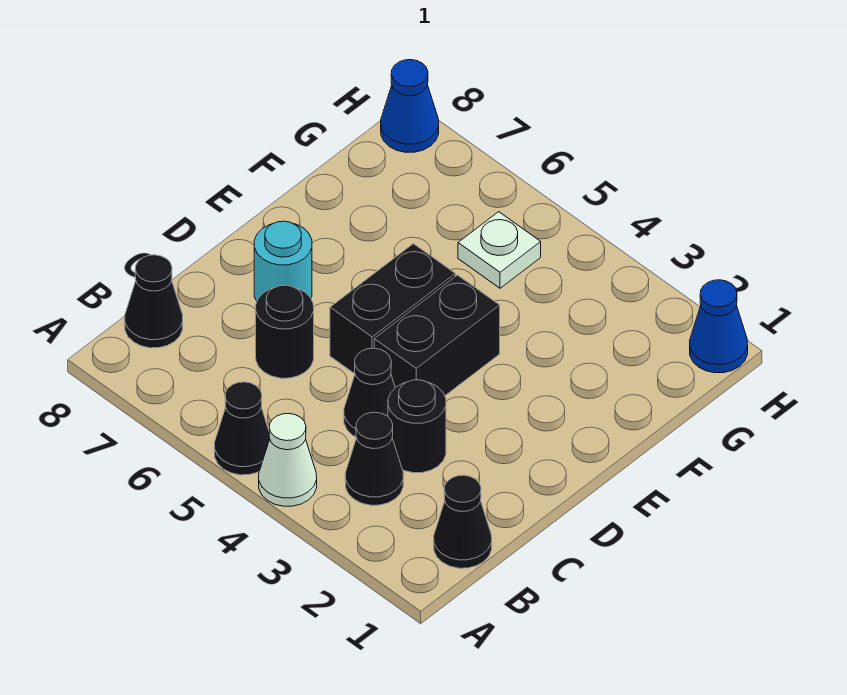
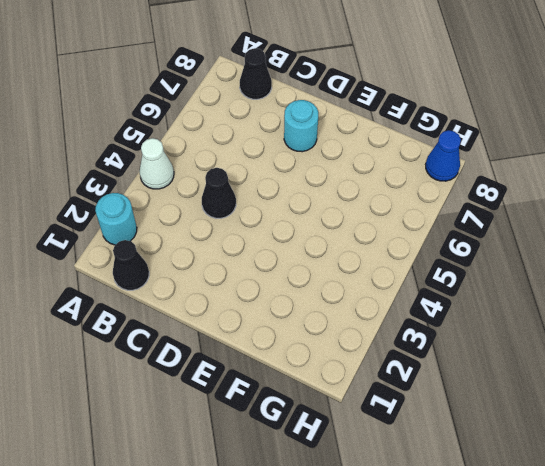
cyan round brick A2 level 1 -> none
none -> black cone A5 level 1
none -> black cone B3 level 1
none -> black round brick C3 level 1

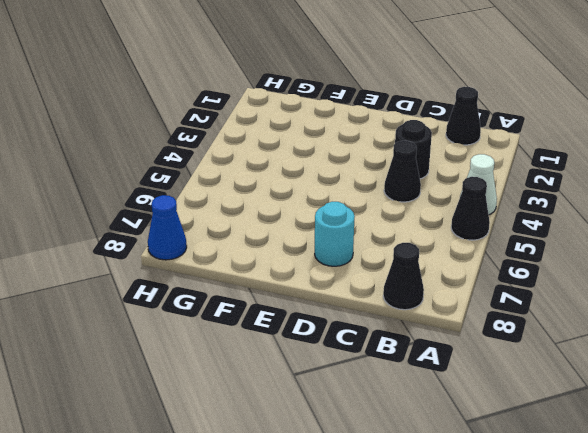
none -> black cone B3 level 1
none -> black round brick C6 level 1
none -> black brick D4:E4 level 1

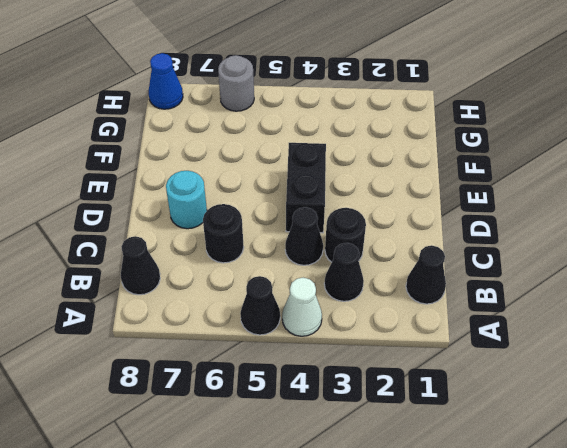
grey round brick H6 level 1 -> none
none -> black brick D5:E5 level 1
none -> white plate G5 level 1
none -> blue cone H1 level 1

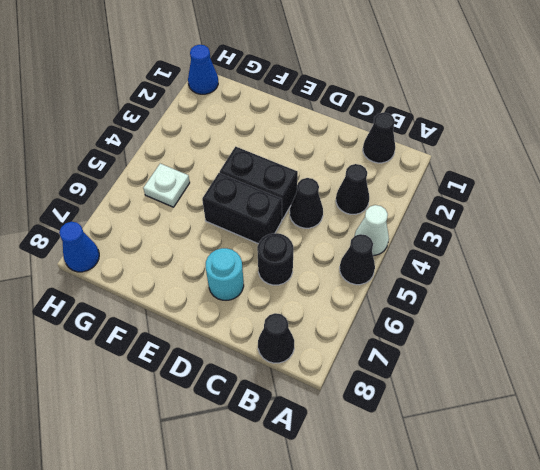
none -> black round brick C3 level 1

